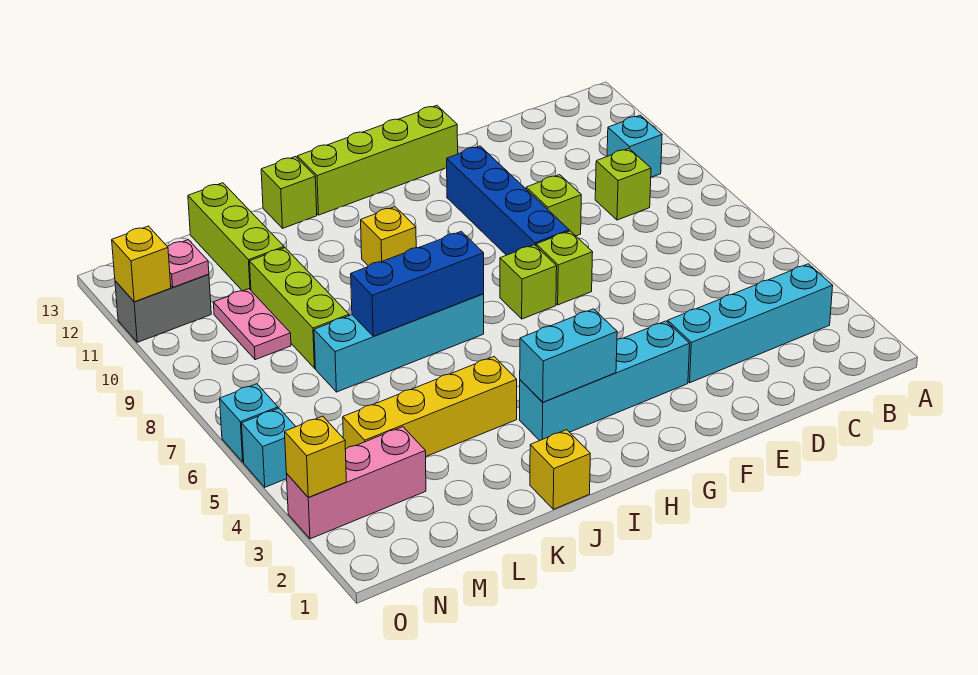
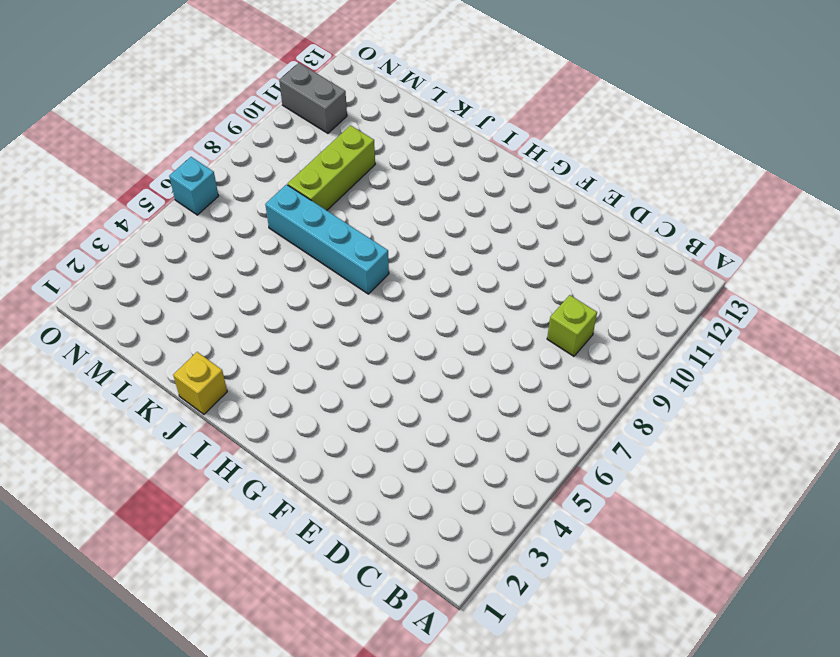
none -> cyan brick B3:E3 level 1
none -> cyan brick B10 level 1
none -> lime brick E9 level 1

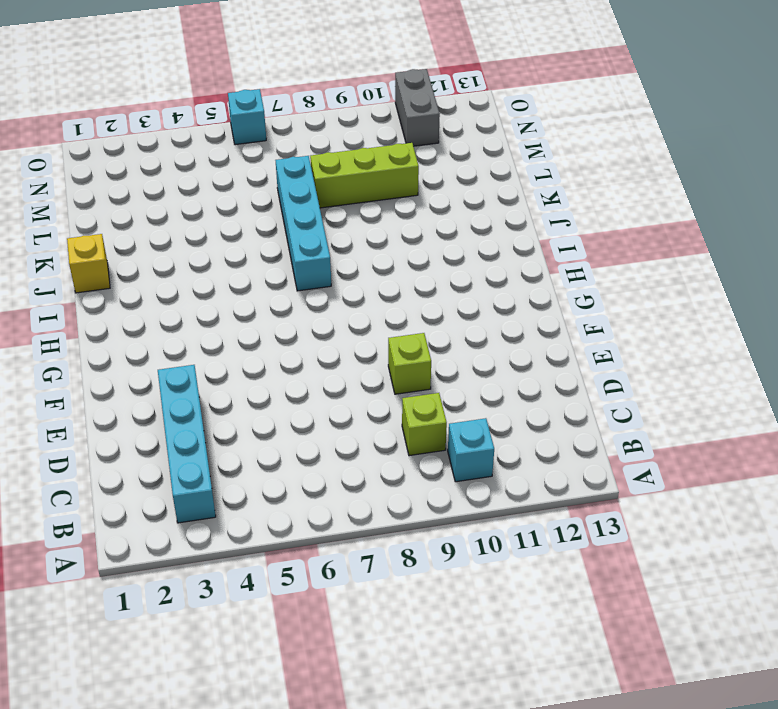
none -> cyan brick F3:I3 level 1
none -> lime brick F7 level 1
none -> blue brick F8:F11 level 1

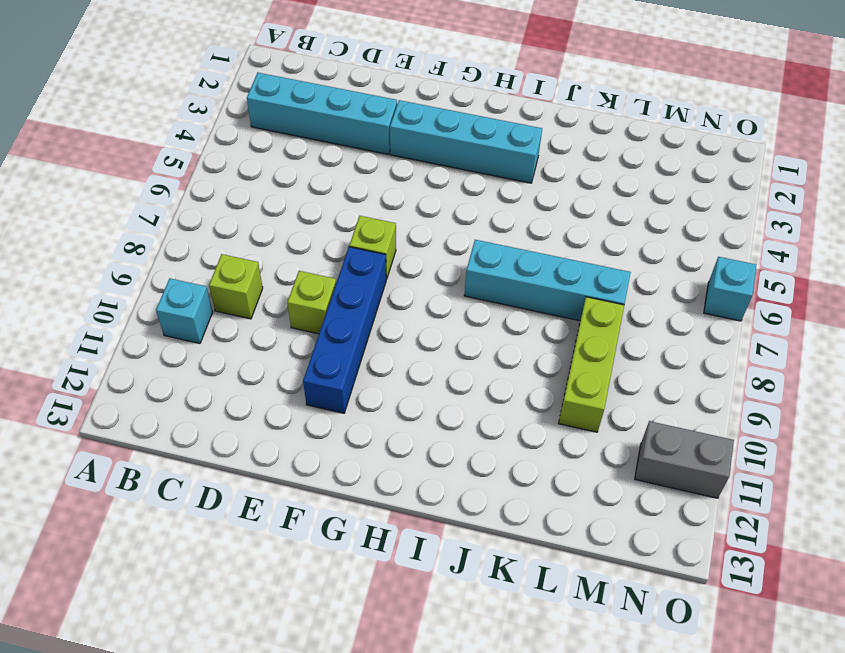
none -> lime brick F13:I13 level 1
none -> lime brick G7 level 1
none -> yellow brick I10 level 1

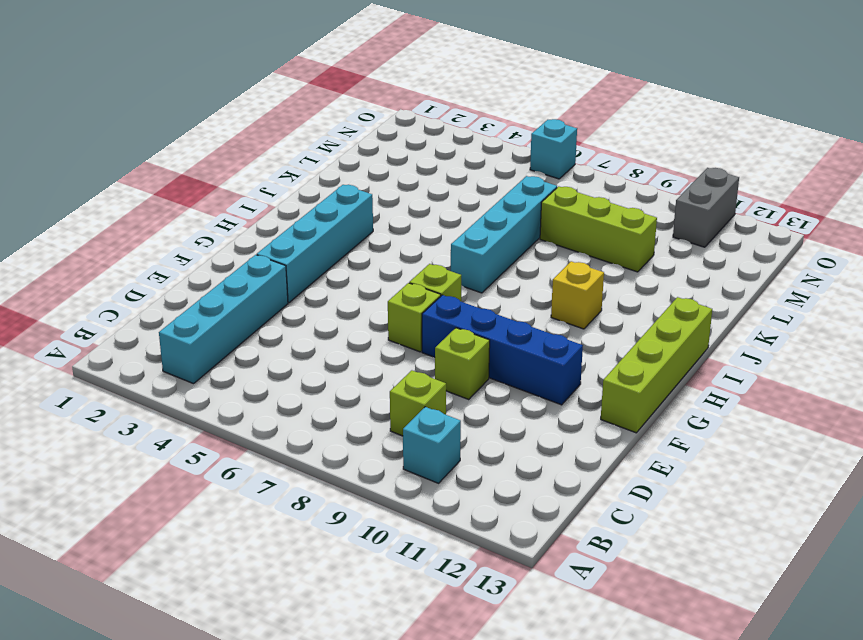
none -> yellow brick J1 level 1
none -> yellow brick J4:M4 level 1
none -> lime brick J13 level 1

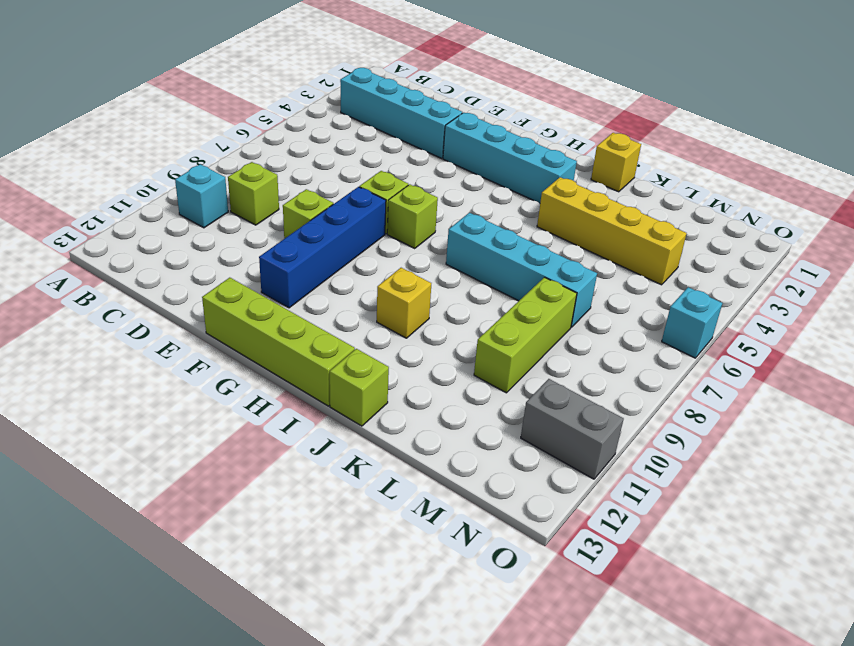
none -> lime brick L11:L13 level 1
none -> pink brick M3:O3 level 1
none -> pink plate M9:M10 level 1

